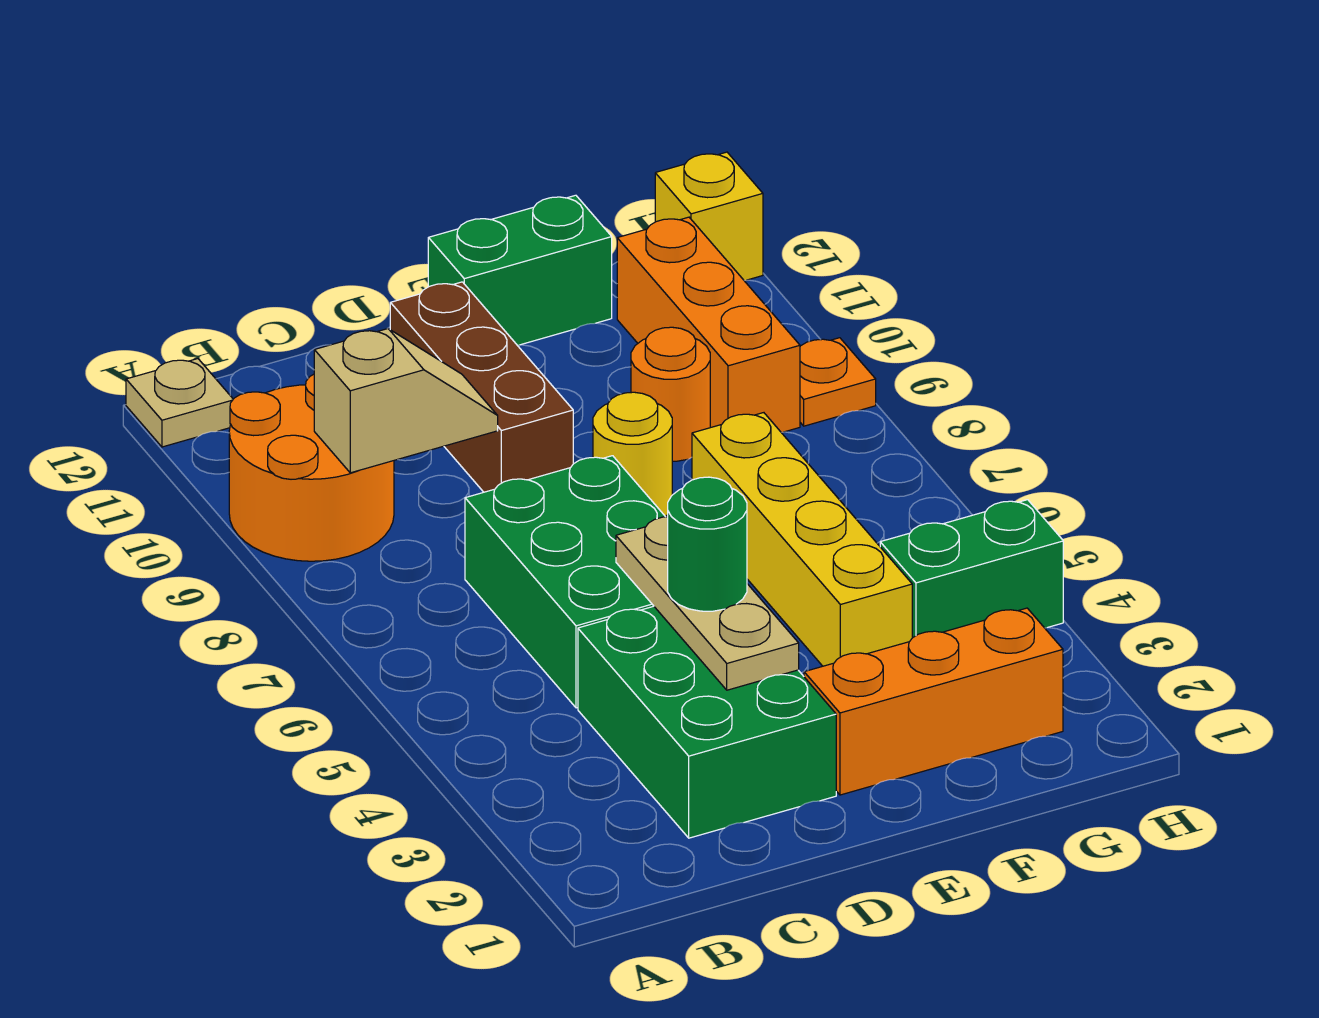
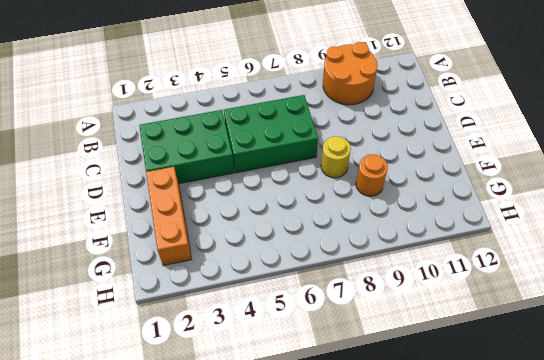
none -> tan plate A12 level 1
none -> brown brick D9:D11 level 1
none -> green brick E12:F12 level 1

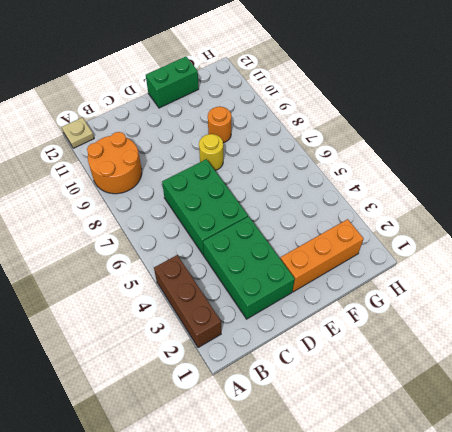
brown brick A2:A4 level 1 -> brown brick D9:D11 level 1
none -> yellow brick F4:F7 level 1
none -> green brick G4:H4 level 1
none -> orange brick G9:G11 level 1

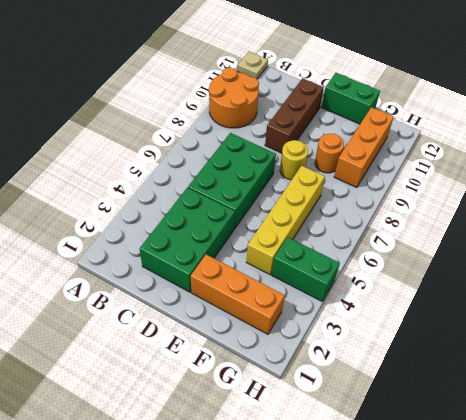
none -> orange plate H9 level 1
none -> yellow brick H12 level 1
none -> tan slope B9:C9 level 2 top B

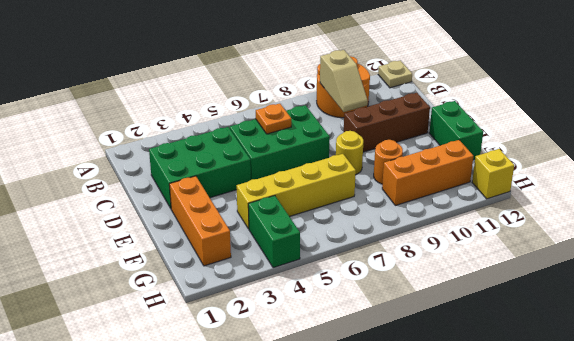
orange plate C6 level 2 -> orange plate H9 level 1
none -> tan plate D3:D5 level 2
none -> green round brick D4 level 3

